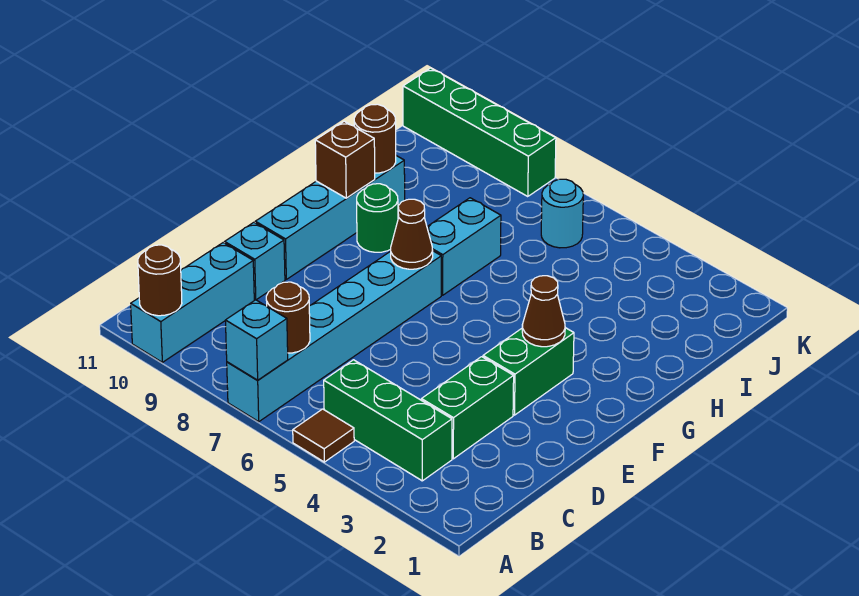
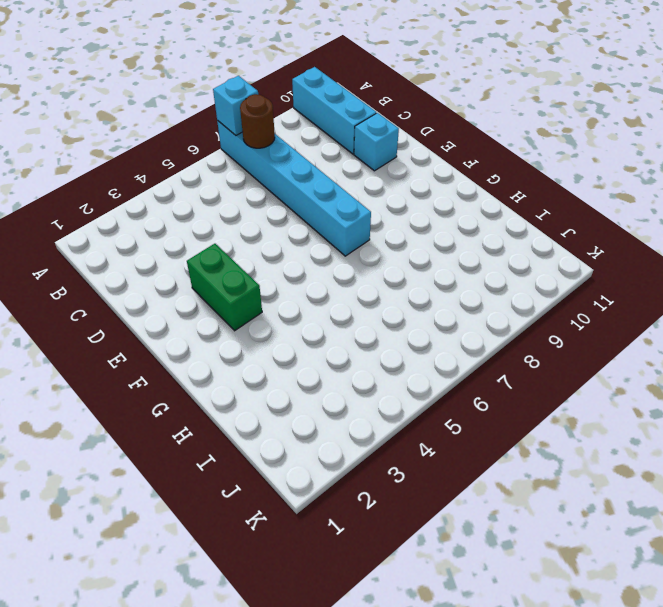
none -> brown tile A5 level 1
none -> green brick B3:B5 level 1
none -> green brick C3:D3 level 1

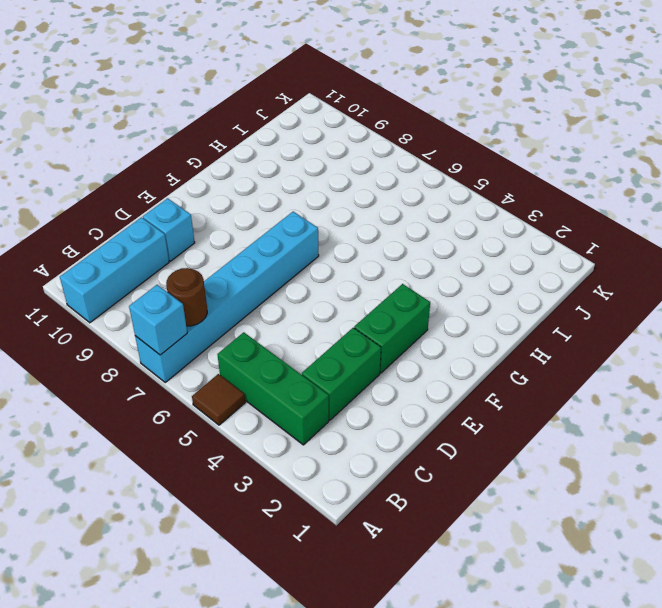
none -> cyan brick E10:H10 level 1
none -> cyan brick G7:H7 level 1
none -> green round brick G9 level 1

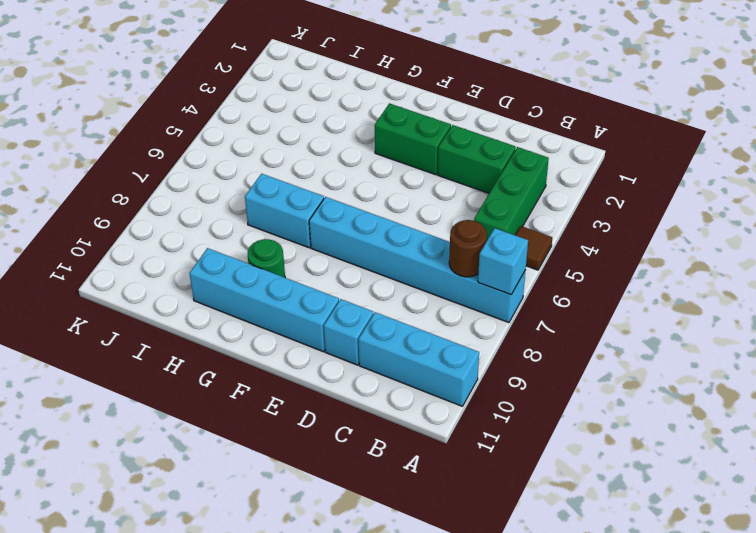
none -> cyan round brick J6 level 1
none -> green brick K8:K11 level 1
none -> brown round brick A10 level 2

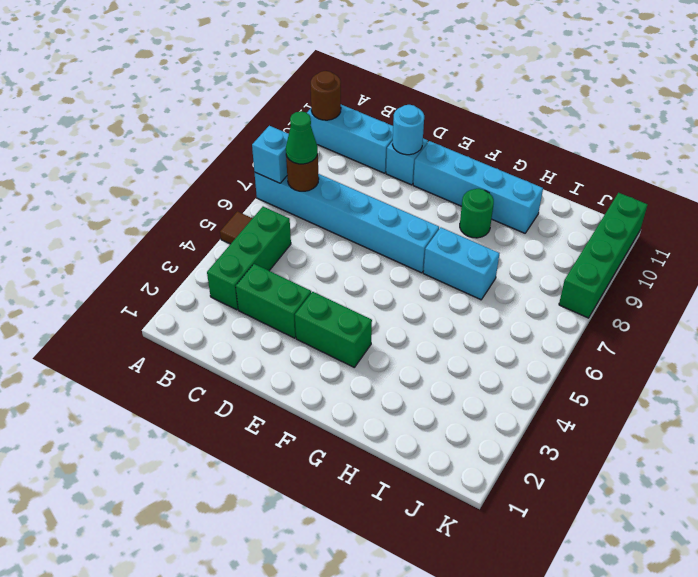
green cone B7 level 3 -> none
cyan round brick D10 level 2 -> cyan round brick J6 level 1
none -> brown cone F3 level 2
none -> brown cone F7 level 2
none -> brown brick G10 level 2

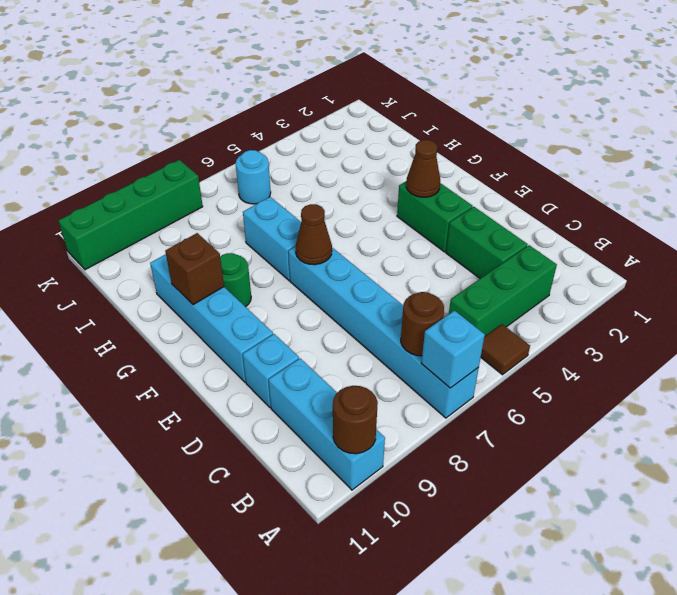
none -> brown round brick H10 level 2

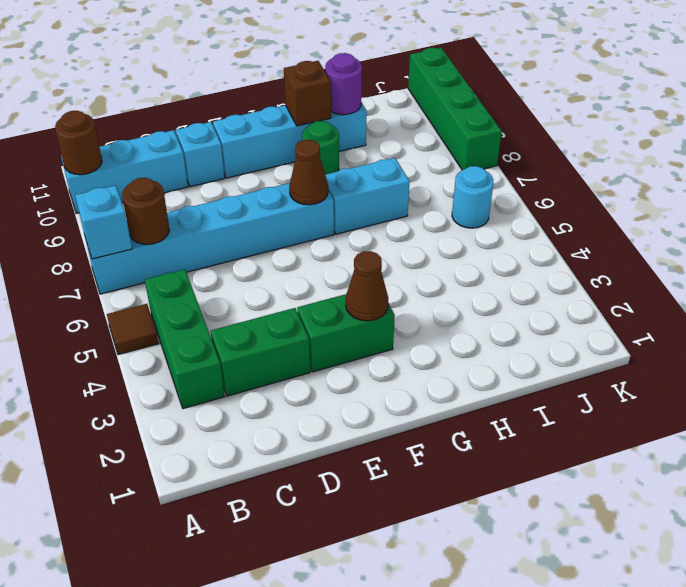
purple round brick H10 level 2 -> brown round brick H10 level 2

